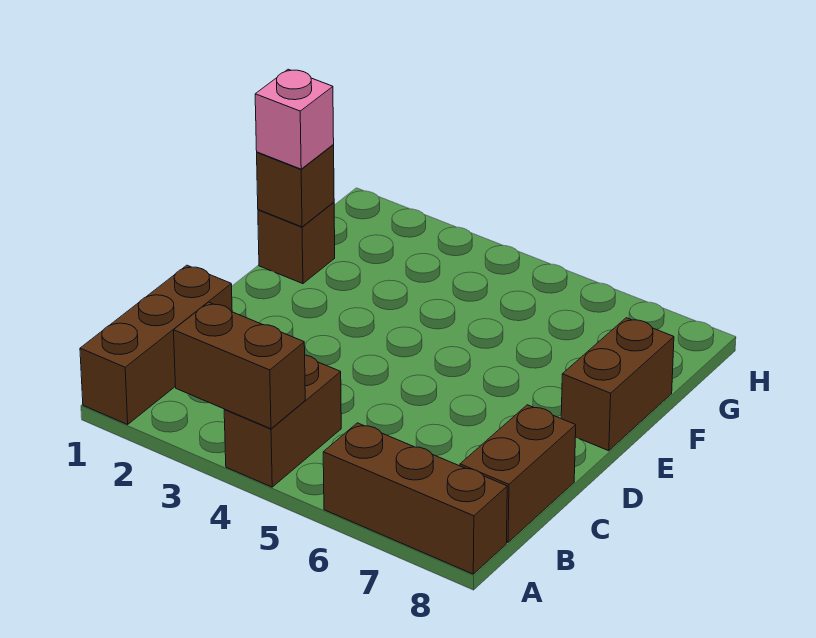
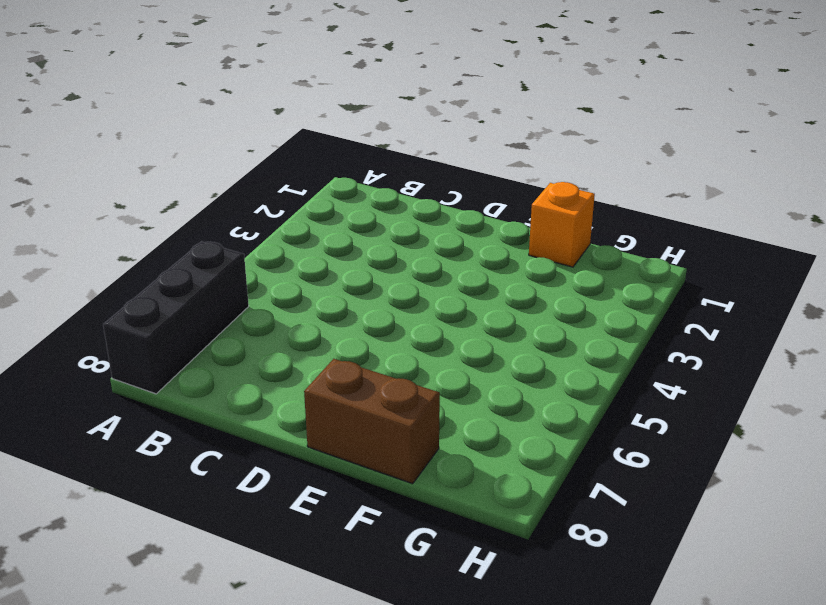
black brick A6:A8 level 1 -> brown brick A6:A8 level 1
orange brick F1 level 1 -> brown brick F1 level 1
none -> brown brick A1:C1 level 1
none -> brown brick A4:B4 level 1

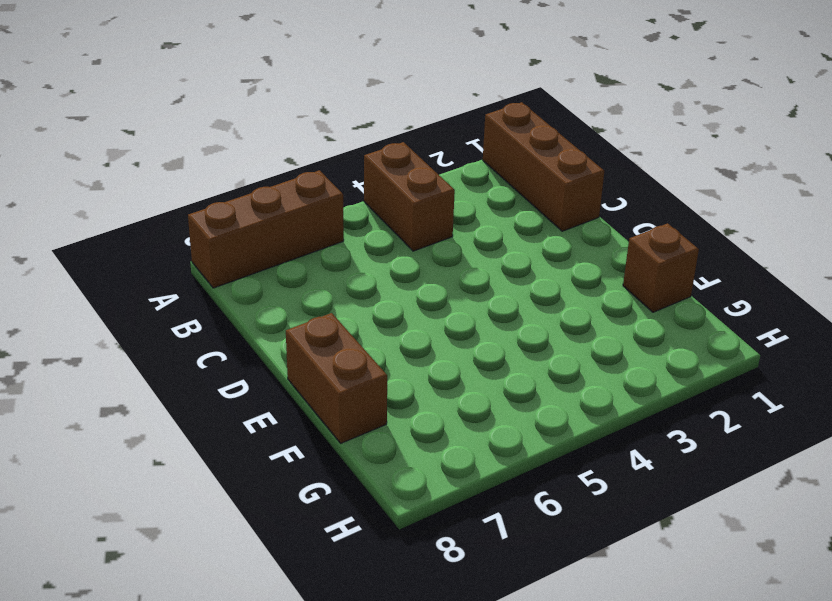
none -> brown brick B8:C8 level 1
none -> brown brick A3:A4 level 2

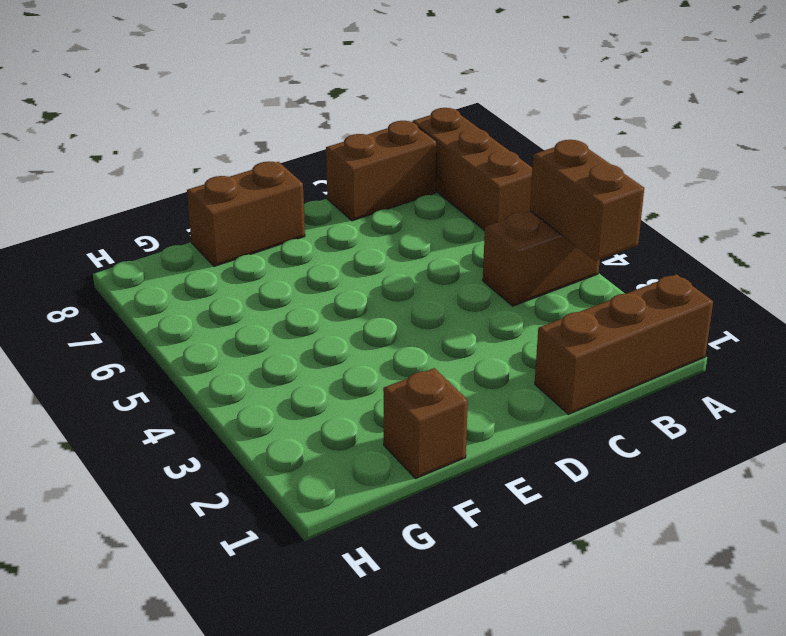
none -> brown brick F1 level 2
none -> pink brick F1 level 3

